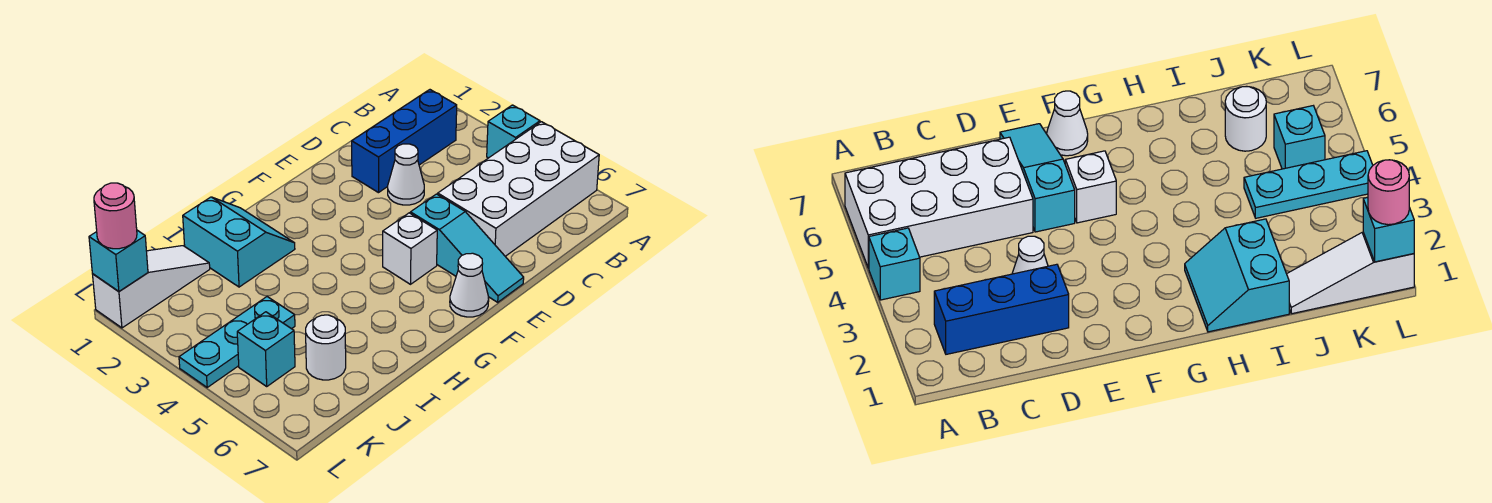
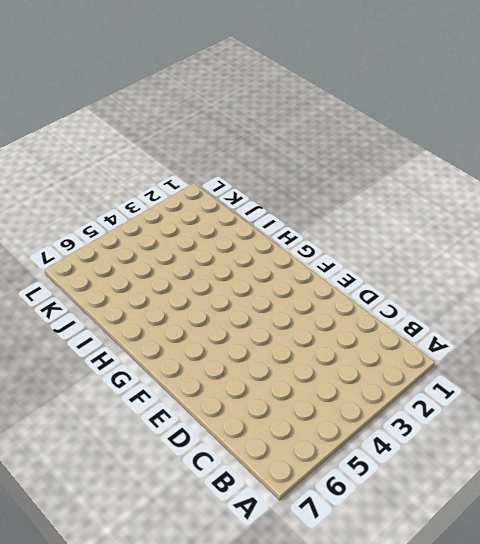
none -> cyan brick A4 level 1
none -> white brick A5:D6 level 1
none -> blue brick B2:D2 level 1

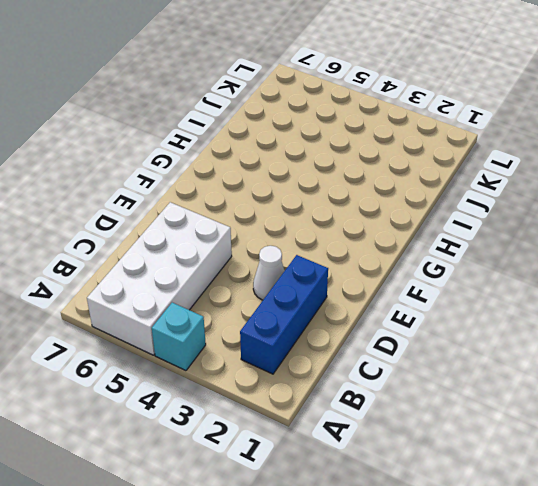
none -> cyan slope E5:E7 level 1 top 5
none -> white brick F5 level 1
none -> white cone F7 level 1

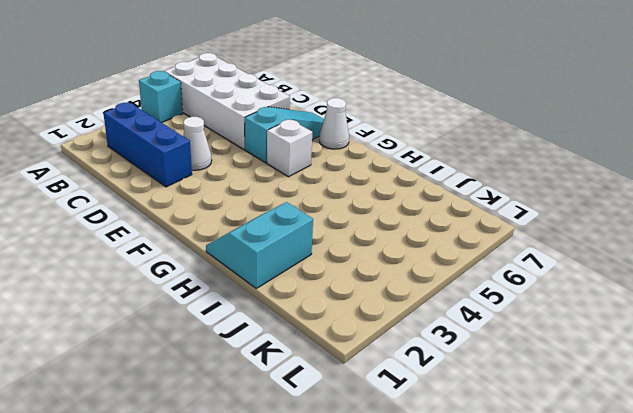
none -> white slope J1:L1 level 1 top L
none -> cyan plate J4:L4 level 1
none -> white round brick J6 level 1

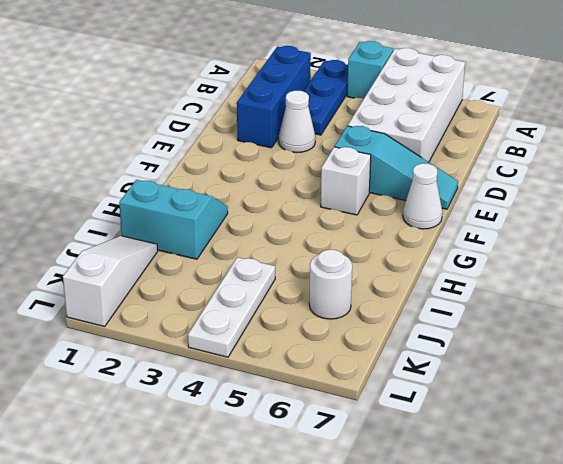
blue plate A3:C3 level 1 -> none
white plate J4:L4 level 1 -> cyan plate J4:L4 level 1
none -> cyan brick K5 level 1
none -> cyan brick L1 level 2
none -> pink round brick L1 level 3

